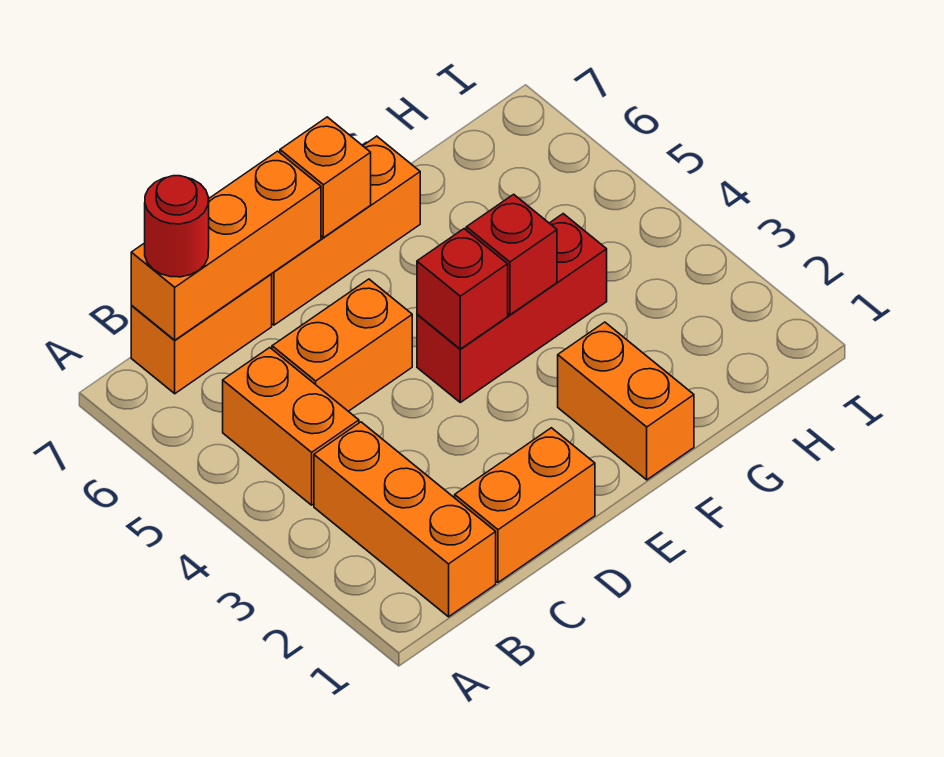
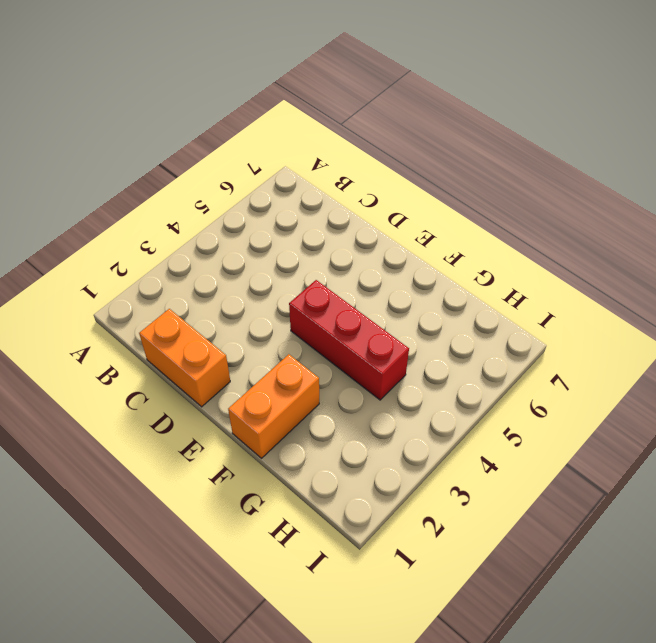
none -> orange brick B1:B3 level 1
none -> orange brick B4:B5 level 1
none -> orange brick B7:C7 level 1

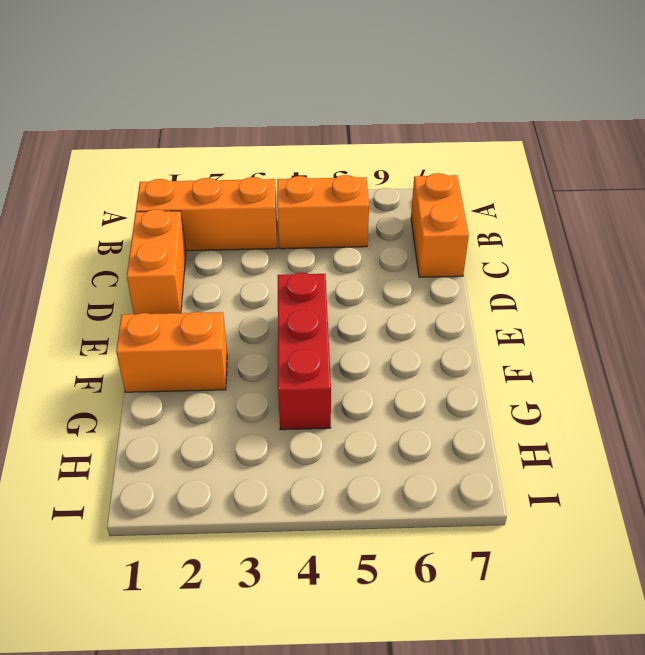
none -> orange brick C5:D5 level 1
none -> orange brick D7:F7 level 1
none -> orange brick B7:D7 level 2

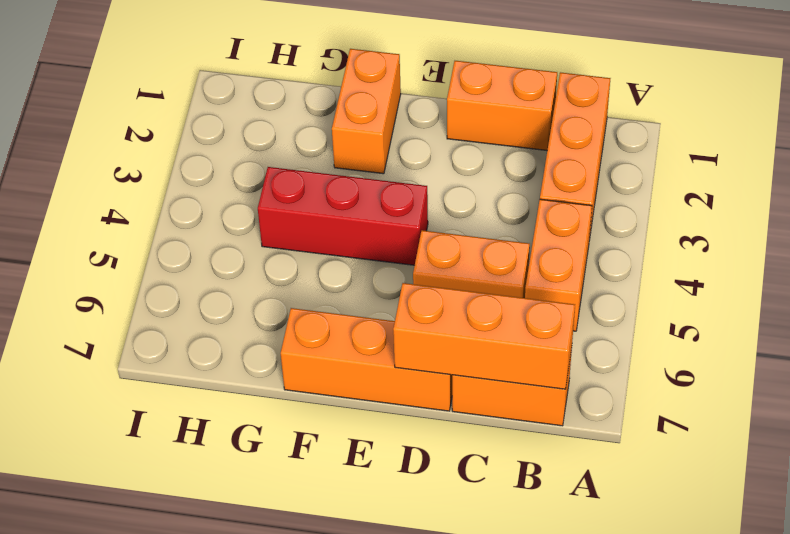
none -> red brick E4 level 2
none -> orange brick E7 level 2
none -> red brick F4 level 2

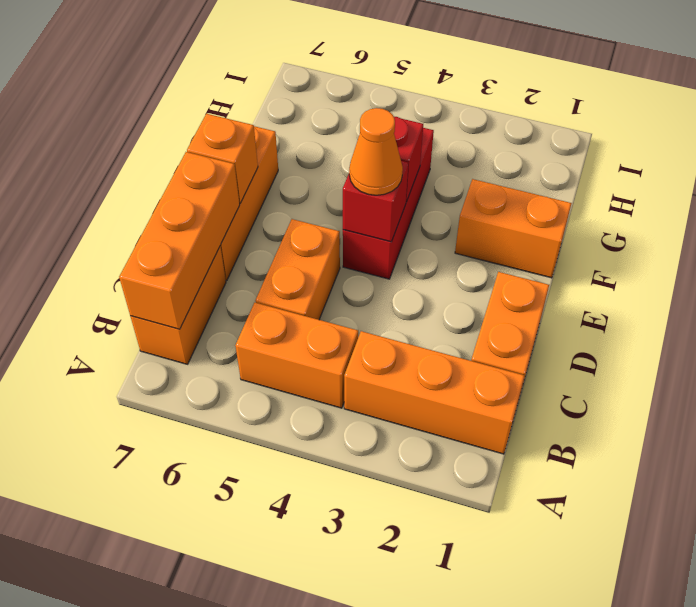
orange cone E4 level 3 -> none
none -> red round brick B7 level 3

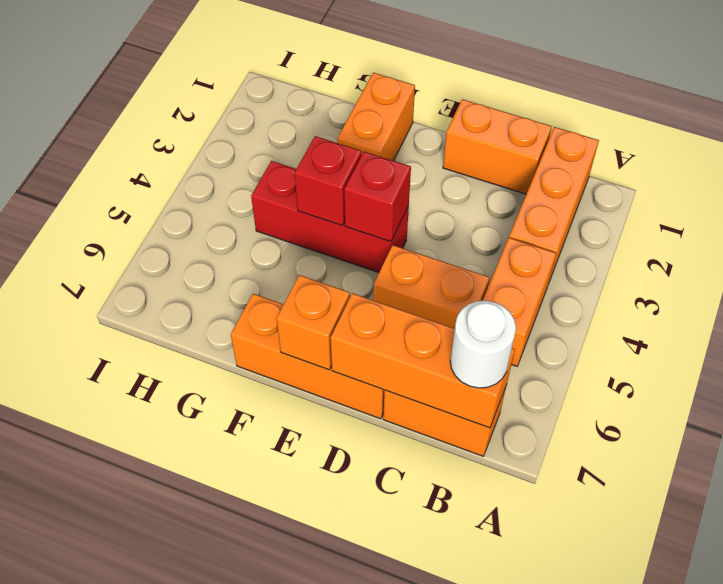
white round brick B7 level 3 -> red round brick B7 level 3

